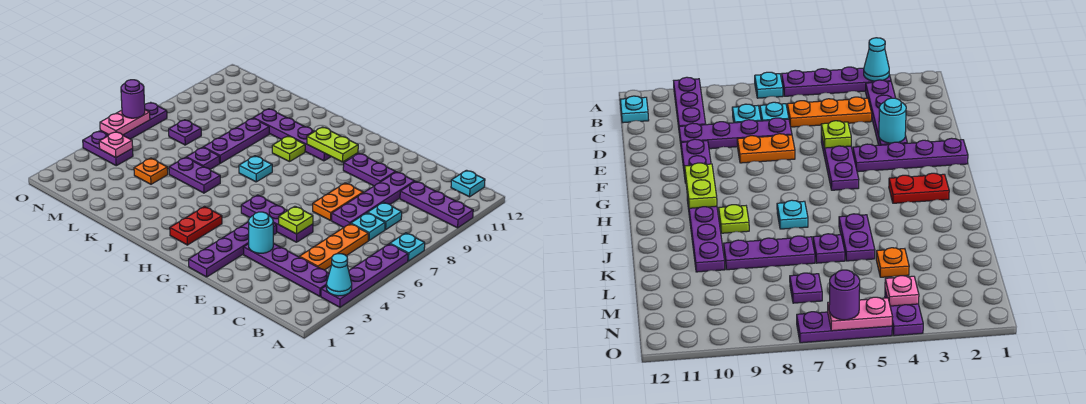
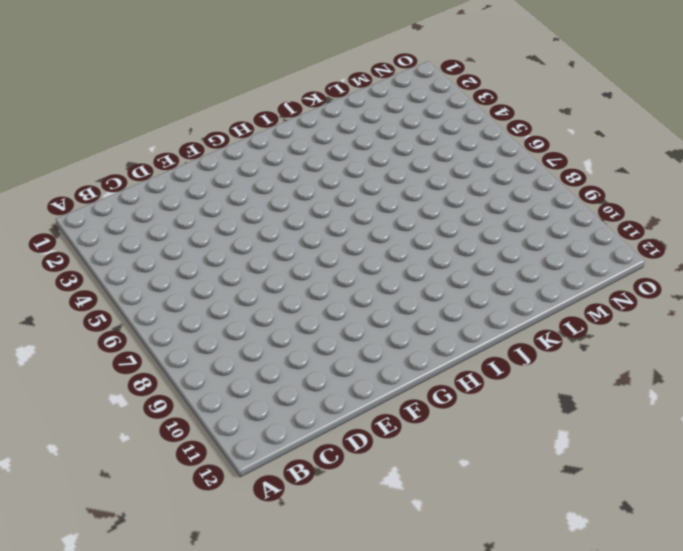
none -> purple plate A3:A6 level 1
none -> cyan plate A7 level 1
none -> purple plate A10:C10 level 1
none -> purple plate B3:E3 level 1

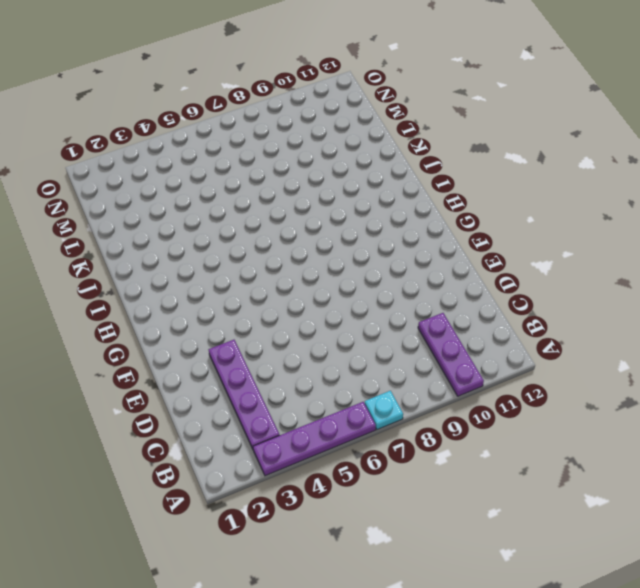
none -> cyan plate B12 level 1
none -> orange plate C4:C6 level 1
none -> cyan plate C7 level 1
none -> cyan plate C8 level 1

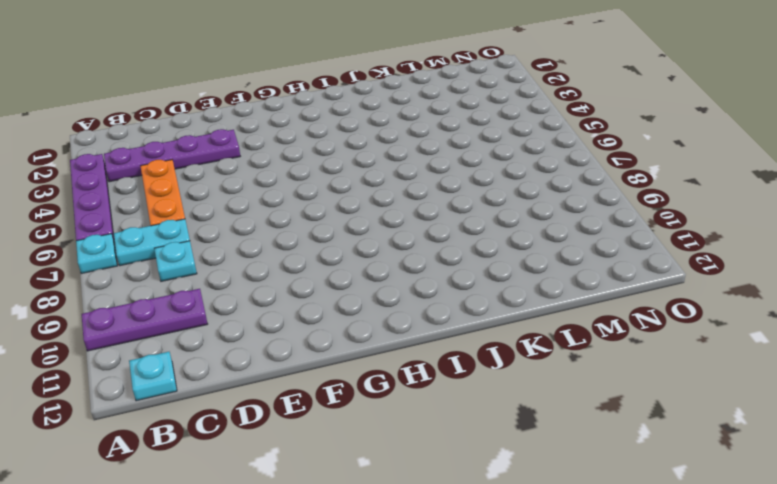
cyan plate B7:C7 level 1 -> cyan plate C7 level 1
none -> purple plate D7:D10 level 1
none -> purple plate E5:G5 level 1
none -> orange plate E7:E8 level 1
none -> purple plate E10:F10 level 1

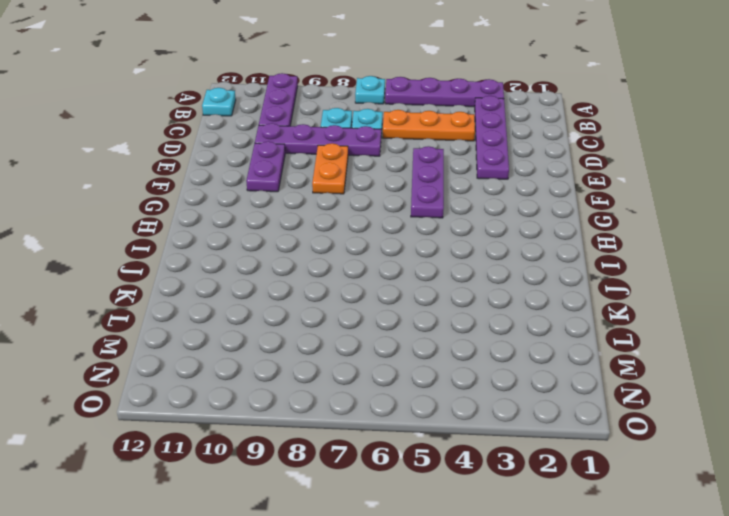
orange plate E8:F8 level 1 -> orange plate E7:E8 level 1
none -> purple plate F1:F4 level 1
none -> red plate H2:H3 level 1
none -> purple plate H10:K10 level 1
none -> cyan plate I7 level 1

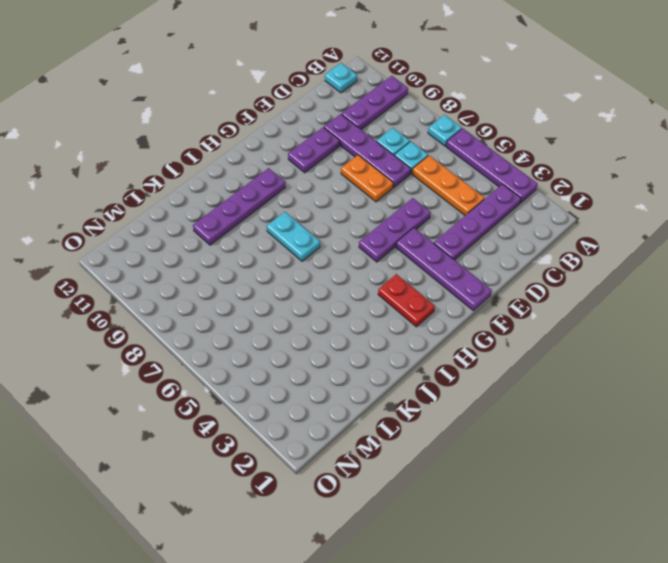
cyan plate I7:I8 level 1 -> cyan plate I7 level 1
none -> lime plate I9 level 1
none -> purple plate J5:K5 level 1
none -> purple plate K6 level 1
none -> purple plate K7:K9 level 1

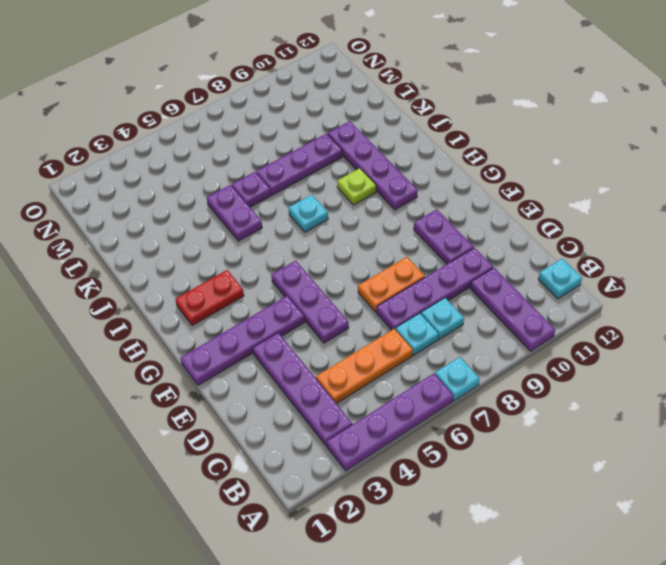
none -> orange plate L4 level 1
none -> purple plate M7 level 1
none -> purple plate N4:O4 level 1
none -> purple plate O5:O7 level 1

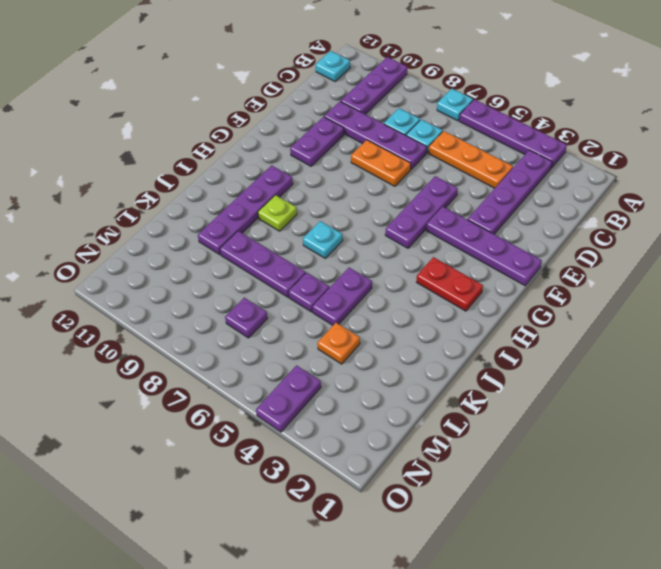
none -> purple plate O5:O7 level 1
none -> cyan cone A3 level 2
none -> cyan round brick E3 level 2
none -> lime plate E5 level 2

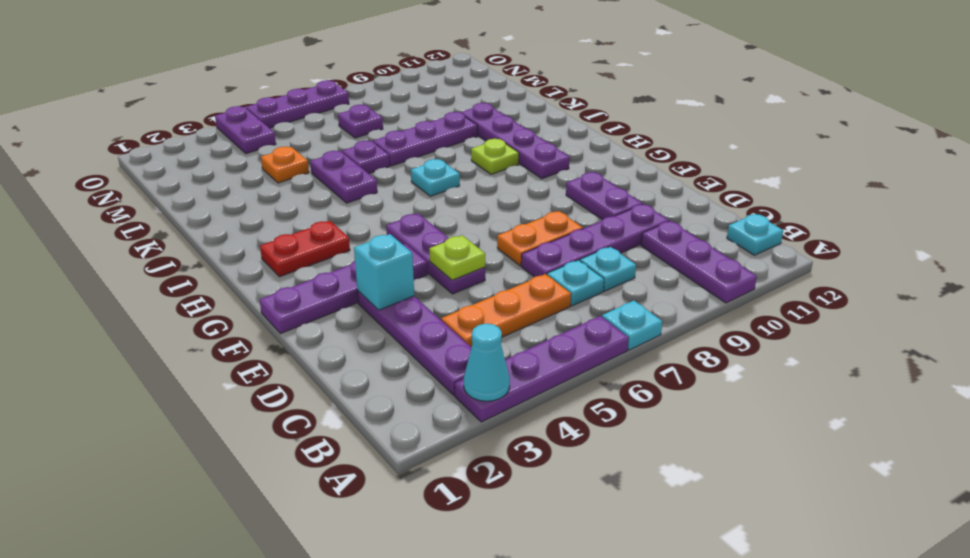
cyan brick E3 level 2 -> cyan round brick E3 level 2
none -> lime plate G10:H10 level 2
none -> pink plate N4 level 2
none -> pink plate O5:O6 level 2
none -> purple round brick O6 level 3

